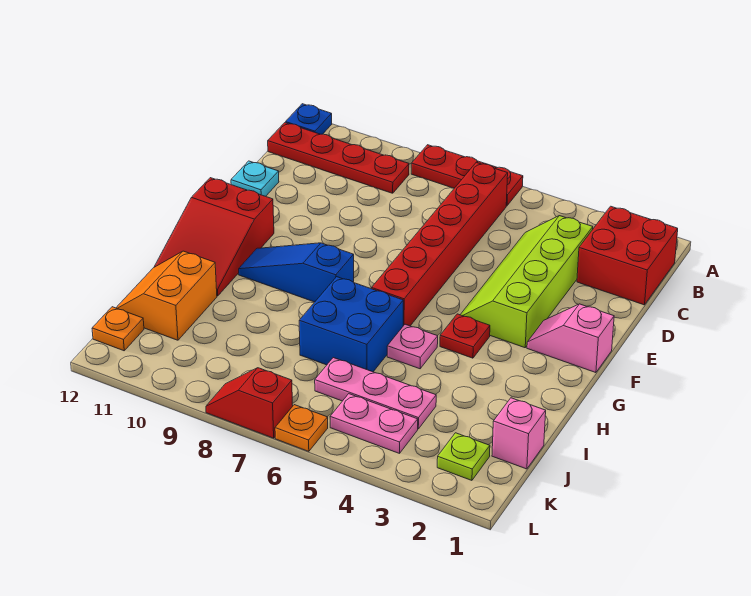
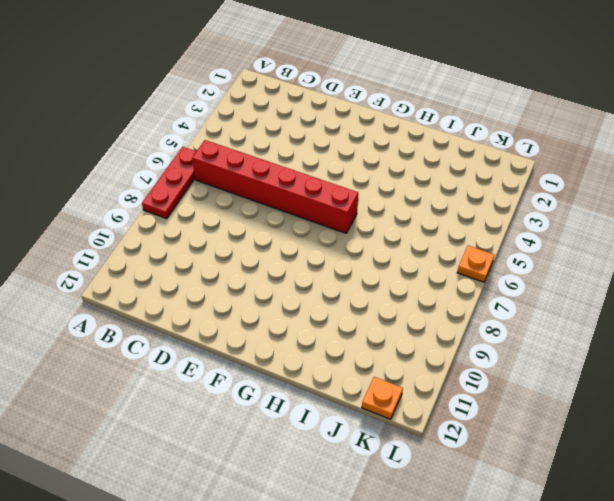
none -> blue plate A12 level 1
none -> red brick B1:C2 level 1
none -> red plate B9:B12 level 1

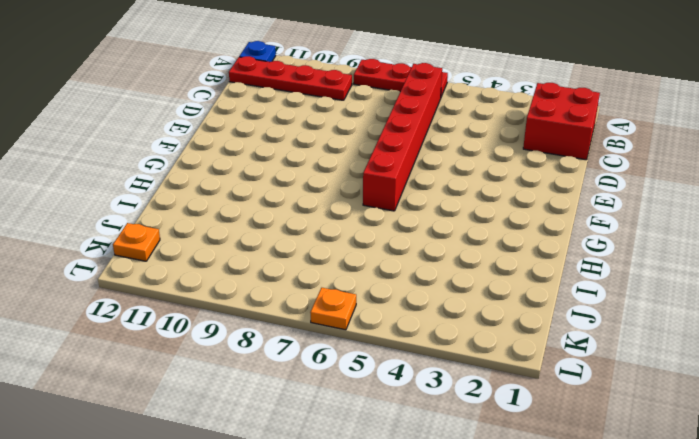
none -> lime slope C3:F4 level 1 top 3
none -> cyan plate D12 level 1
none -> pink slope F1:F2 level 1 top 1

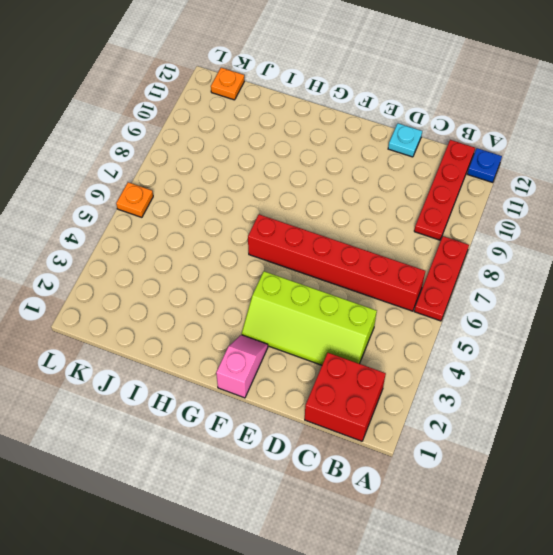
lime slope C3:F4 level 1 top 4 -> lime slope C3:F4 level 1 top 3
none -> red slope F11:H12 level 1 top F
none -> red plate G4 level 1
none -> blue slope G8:G10 level 1 top 8

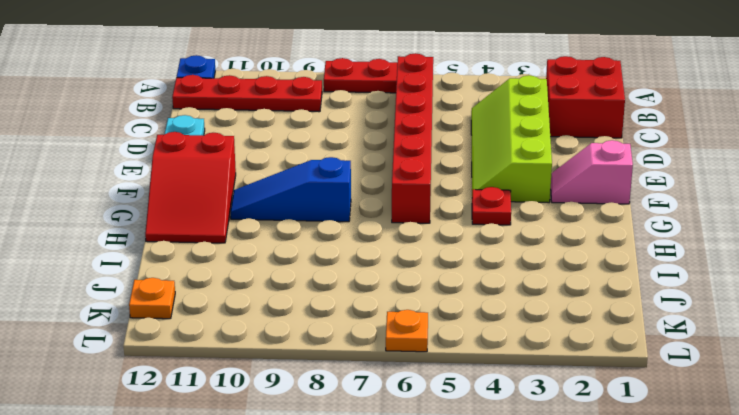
none -> pink plate H5 level 1
none -> blue brick H6:I7 level 1
none -> orange slope I11:J12 level 1 top 11

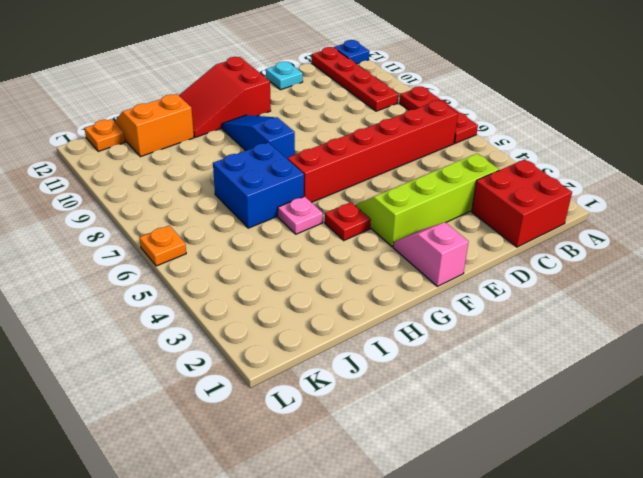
none -> pink brick J1 level 1
none -> pink plate J4:J6 level 1
none -> lime plate K2 level 1

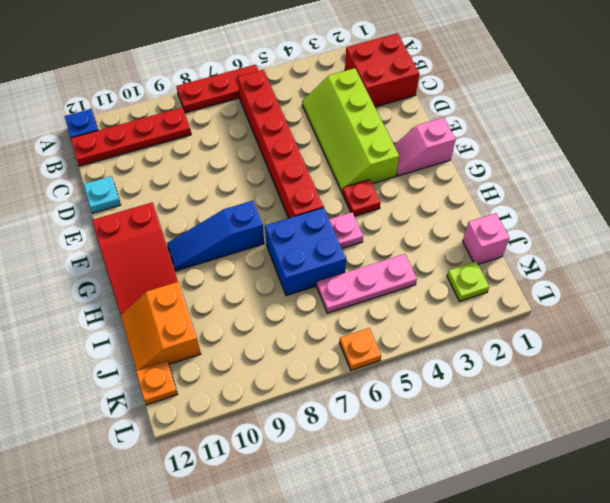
none -> pink plate K4:K5 level 1
none -> red slope L7:L8 level 1 top 7

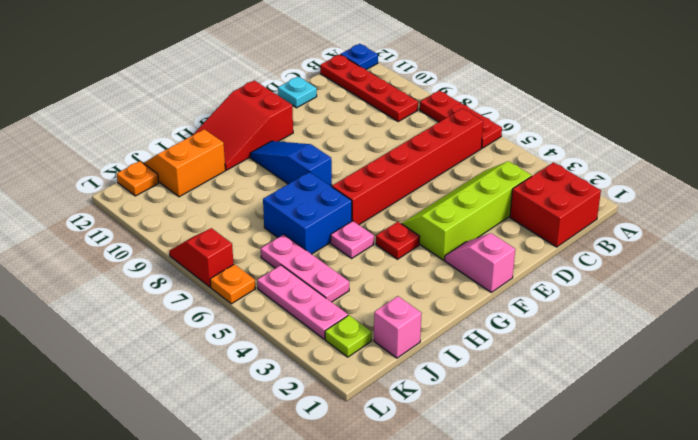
pink plate K3:K5 level 1 -> pink plate K4:K5 level 1

